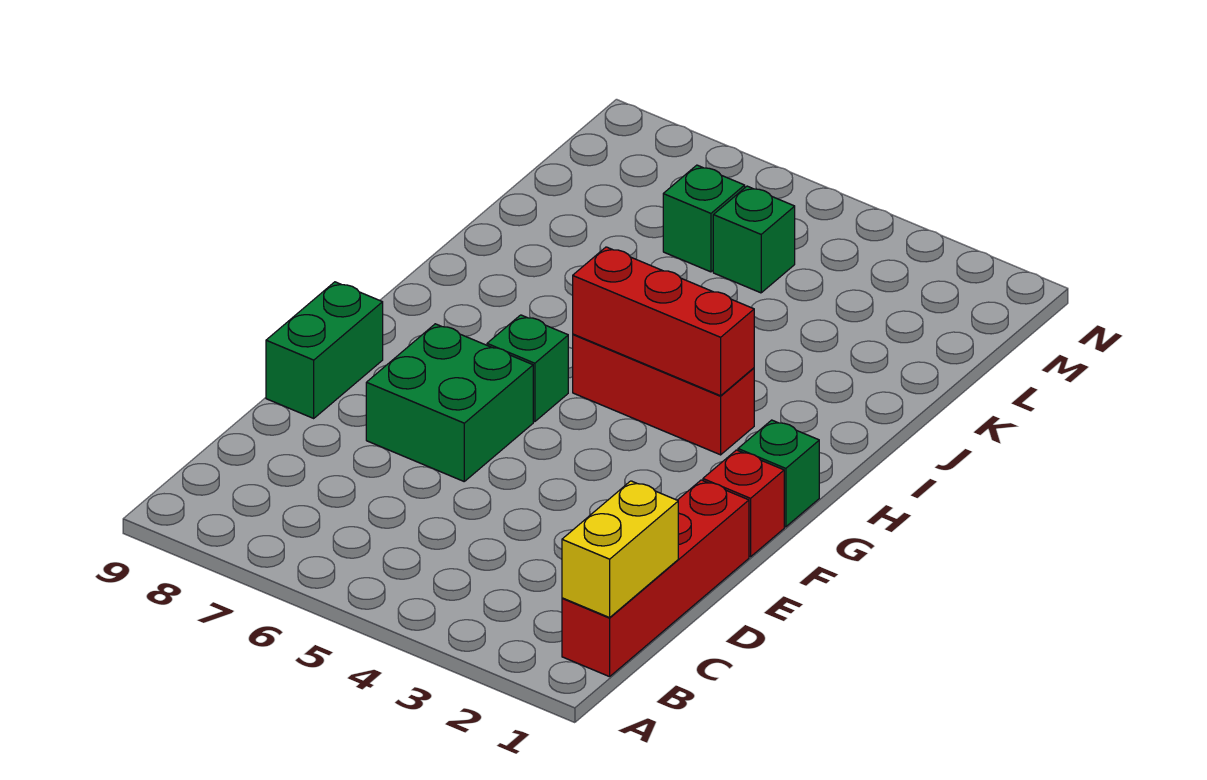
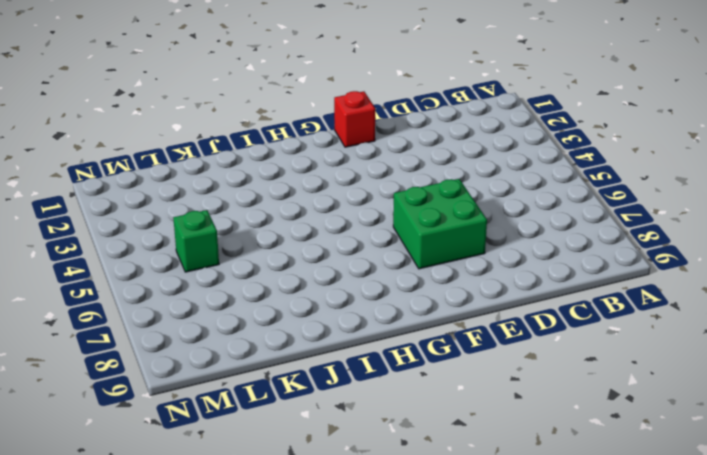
none -> red brick B1:E1 level 1
none -> green brick E9:F9 level 1

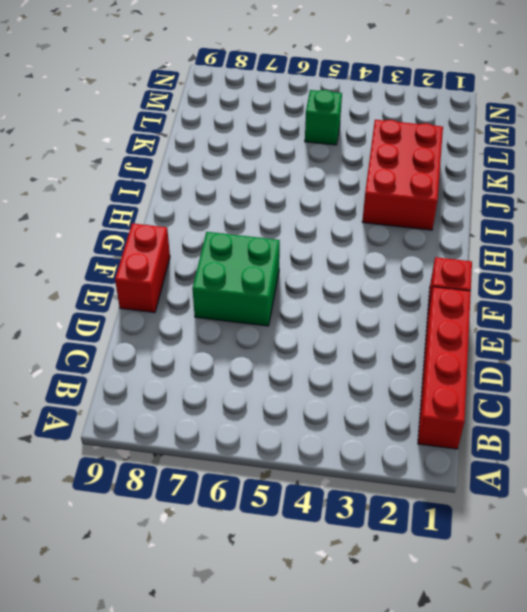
red brick E9:F9 level 1 -> green brick E9:F9 level 1
red brick I2:K3 level 1 -> none
none -> green brick G1 level 1
none -> green brick G6 level 1

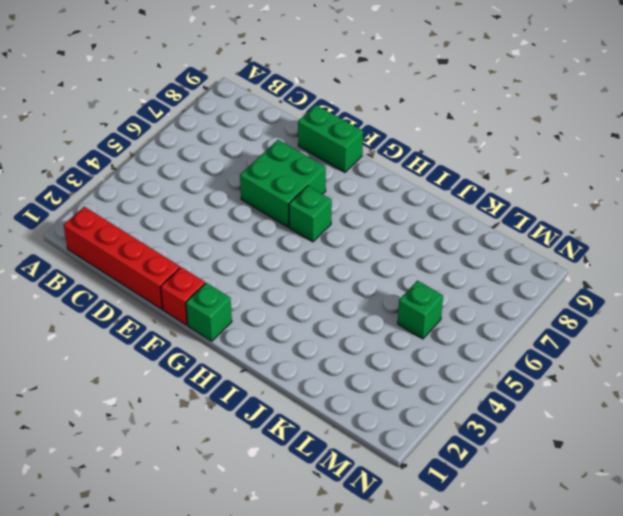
none -> red brick H3:H5 level 1
none -> green brick L6 level 1

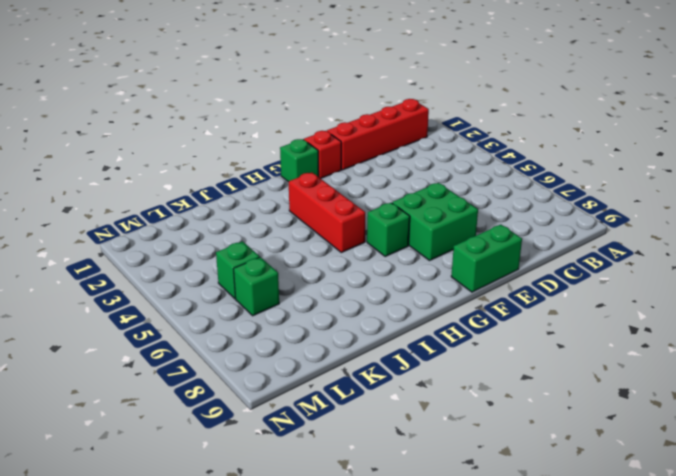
none -> yellow brick B1:C1 level 2
none -> red brick H3:H5 level 2

